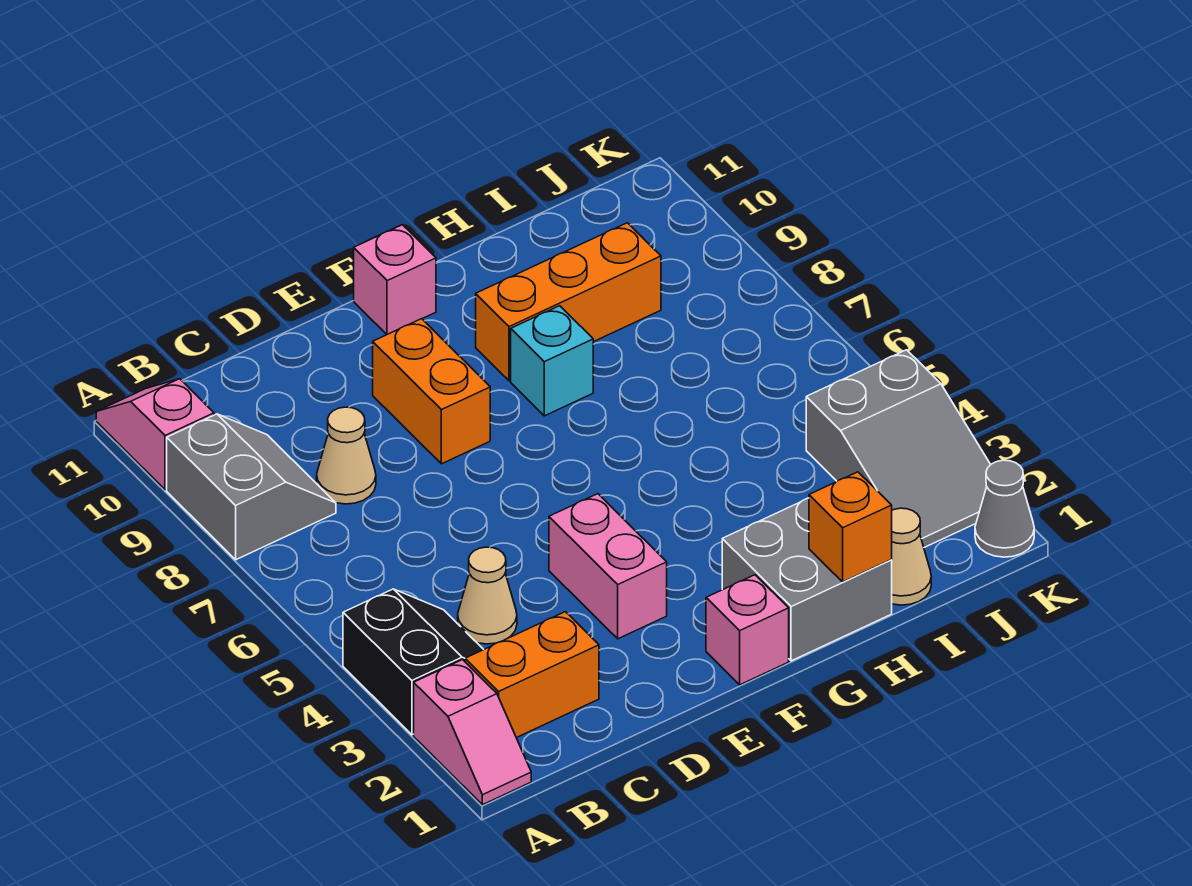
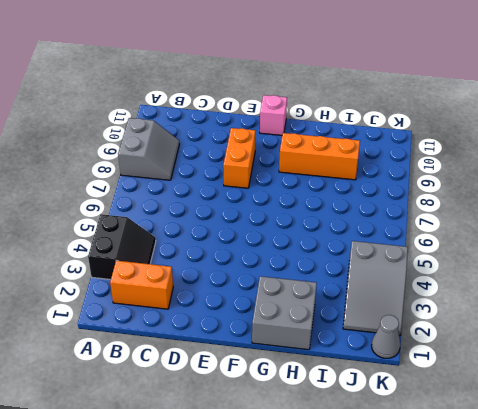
none -> pink slope A1:A2 level 1 top 2
none -> pink slope A10:A11 level 1 top 10
none -> tan cone C4 level 1

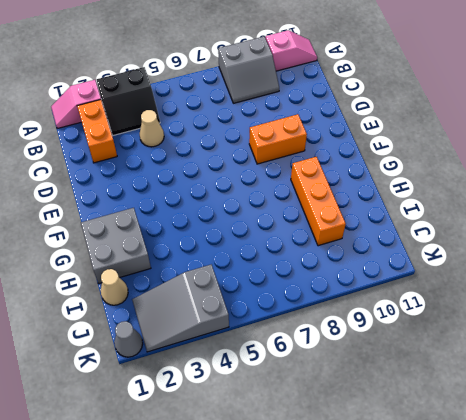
none -> tan cone C8 level 1
none -> pink brick E3:E4 level 1
none -> pink brick F1 level 1

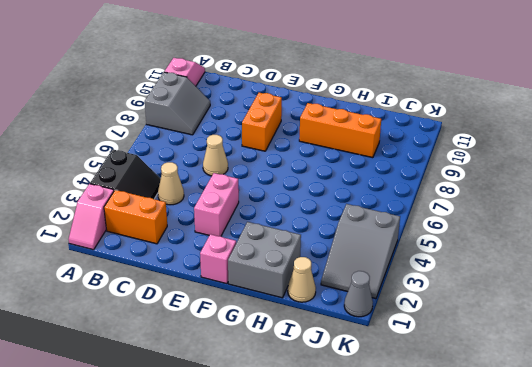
tan cone D6 level 1 -> tan cone C8 level 1
none -> pink brick F11 level 1
none -> cyan brick G8 level 1
none -> orange brick H1 level 2

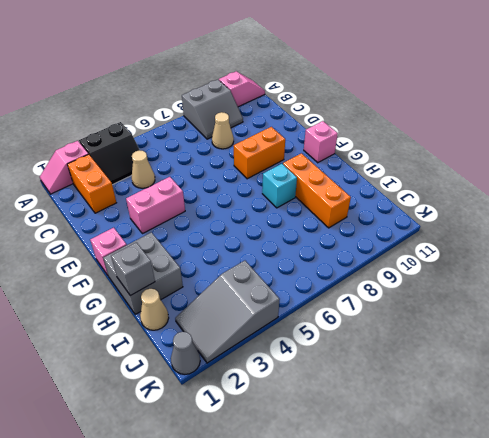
grey brick H1 level 2 -> orange brick H1 level 2

